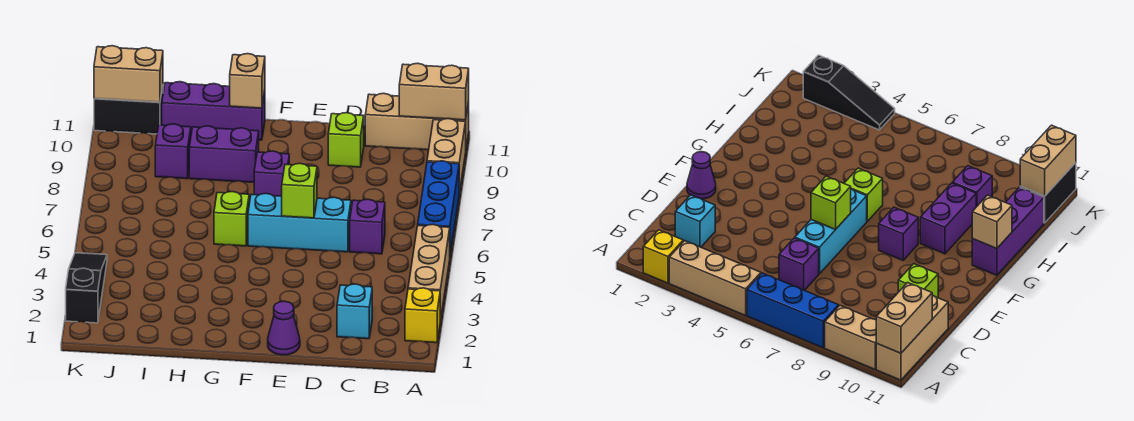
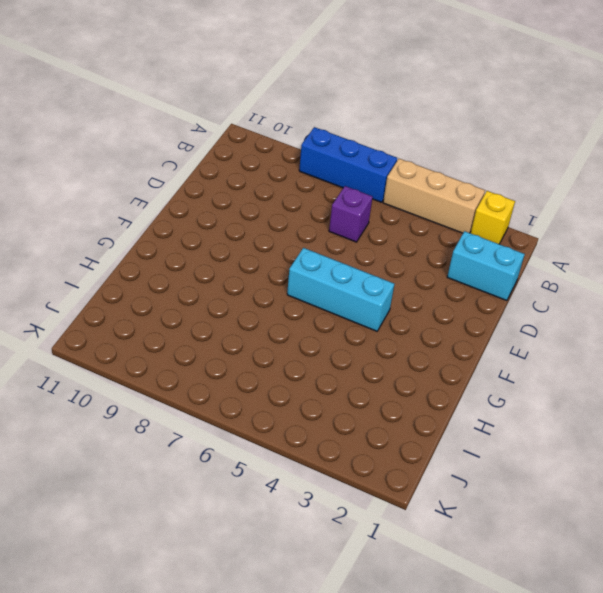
cyan brick C1:C2 level 1 -> cyan brick C2 level 1
cyan brick F4:F6 level 1 -> cyan brick D6:F6 level 1
none -> tan brick A9:A10 level 1
none -> tan brick A11:C11 level 1
none -> lime brick D10 level 1

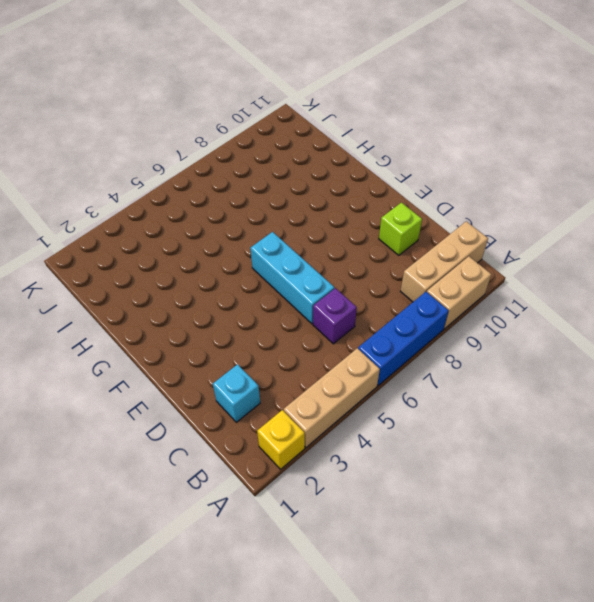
tan brick B9:B11 level 1 -> tan brick A11:C11 level 1
none -> purple cone E1 level 1
none -> purple brick F8 level 1
none -> lime brick G6 level 1

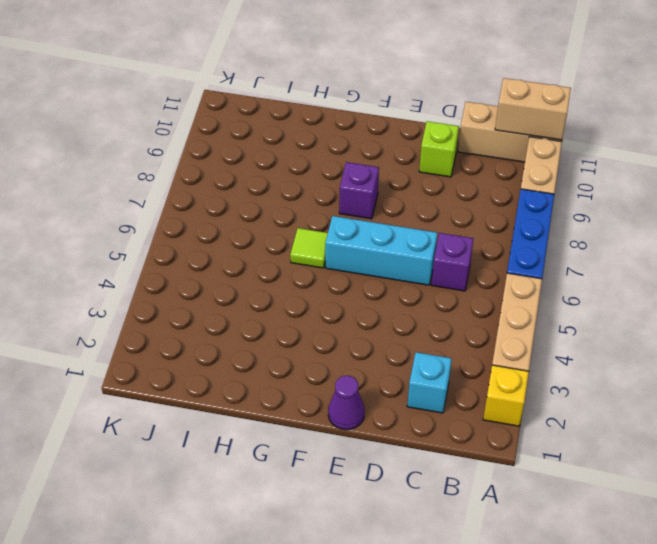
lime tile G6 level 1 -> lime brick G6 level 1
none -> purple brick G9:H9 level 1
none -> purple brick G11:I11 level 1
none -> purple brick I9 level 1

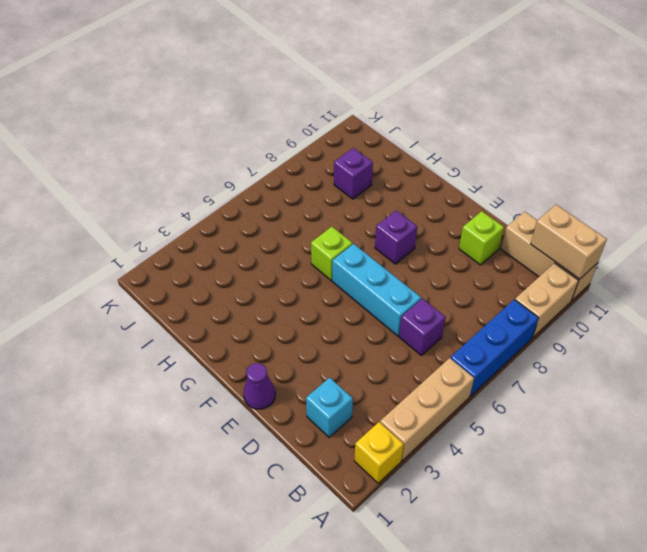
none -> purple brick G9:H9 level 1
none -> purple brick G11:I11 level 1
none -> black brick J11:K11 level 1

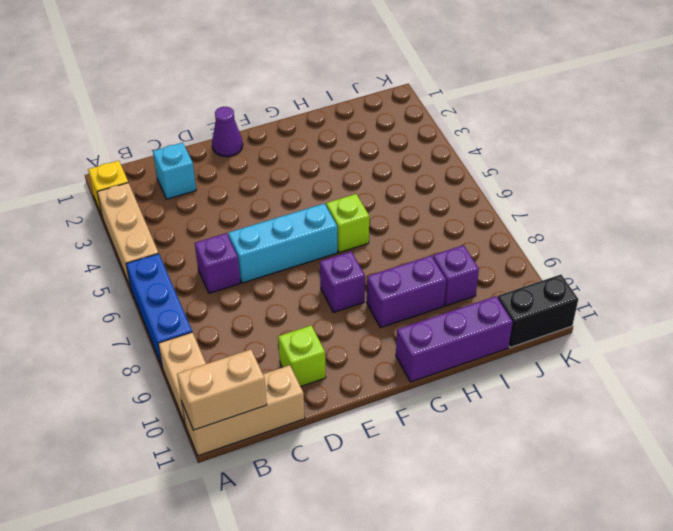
none -> black slope K2:K4 level 1 top 2
none -> lime brick E6 level 2
none -> tan brick G11 level 2

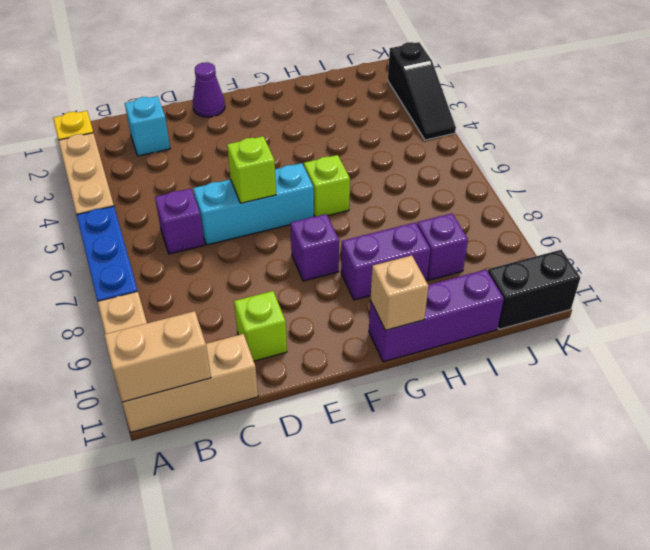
none -> tan brick J11:K11 level 2

